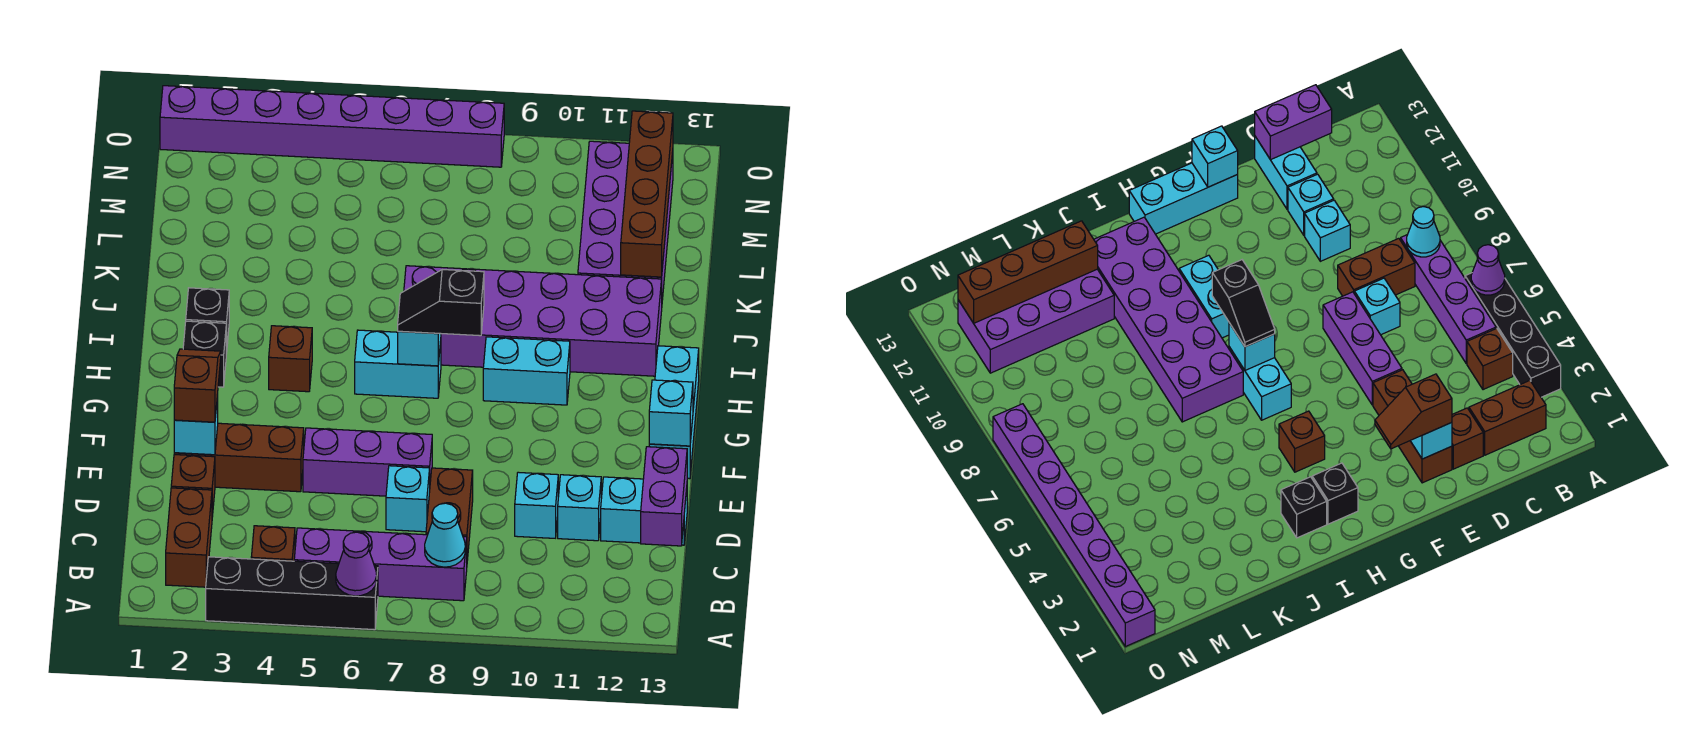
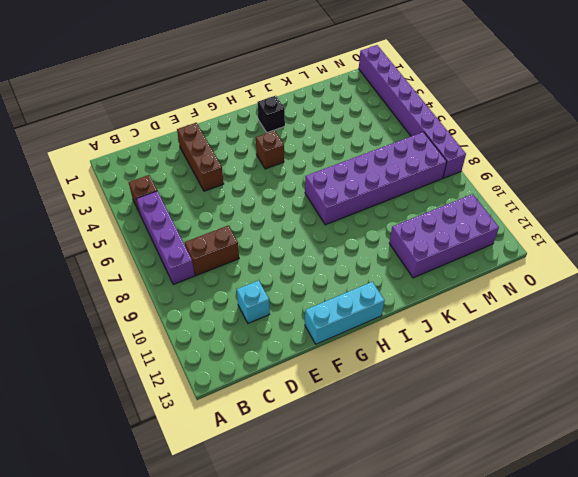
purple brick I7:N8 level 1 -> purple brick I7:J12 level 1
none -> black brick A3:A6 level 1
none -> brown brick B2:C2 level 1
none -> brown brick D2 level 1
none -> cyan brick D7 level 1

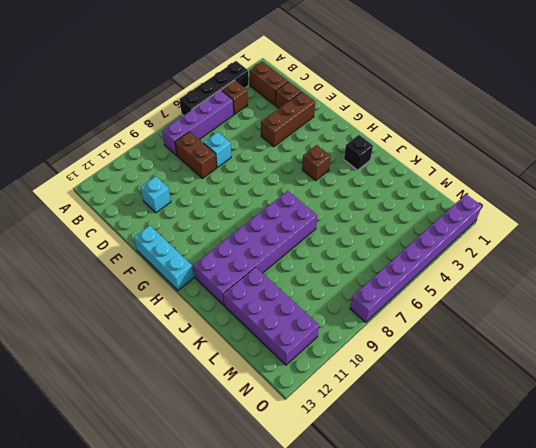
none -> cyan brick D10 level 1
none -> cyan brick D12:D13 level 1
none -> purple brick E5:E7 level 1
none -> black brick H2 level 1

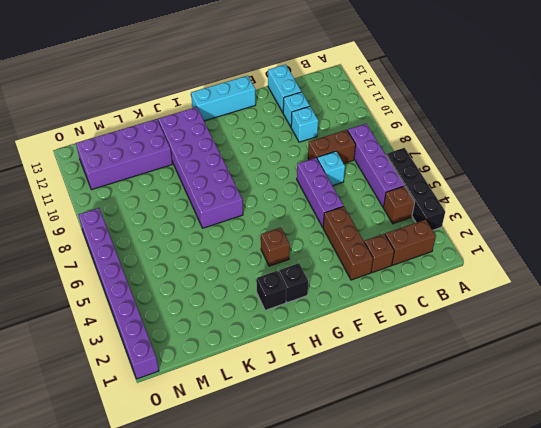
none -> cyan brick H6:H7 level 1
none -> cyan brick H9:H10 level 1
none -> purple cone A6 level 2
none -> cyan cone B8 level 2

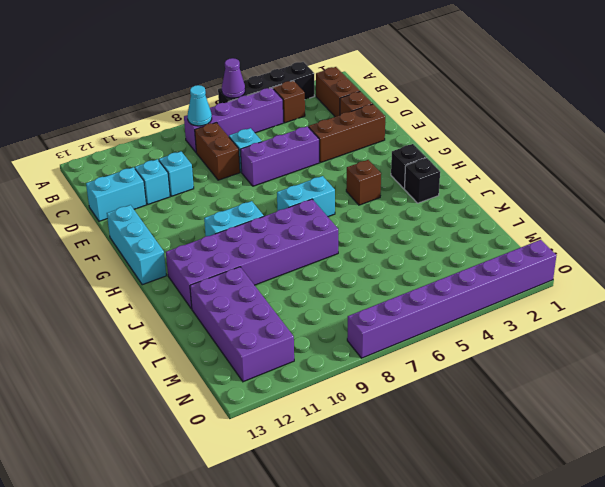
none -> purple brick C13:D13 level 2
none -> cyan brick E2 level 2
none -> cyan brick F13 level 2
none -> cyan brick H7 level 2

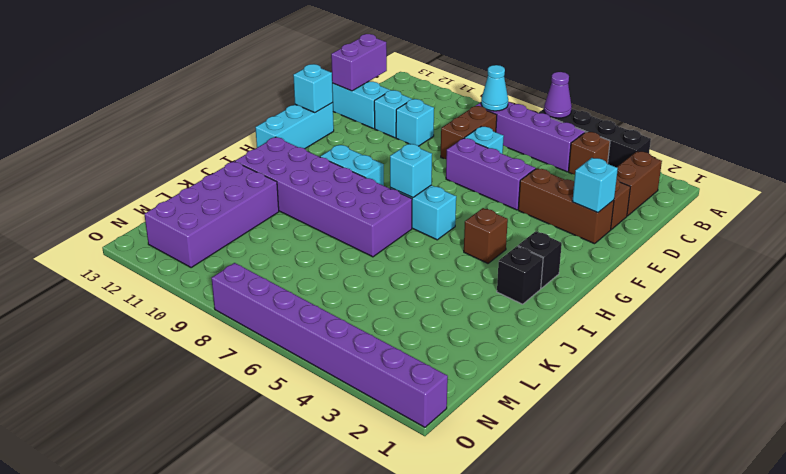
none -> brown brick K12:N12 level 2
none -> brown slope E2:F2 level 3 top E
none -> black slope H7:H8 level 3 top 8

